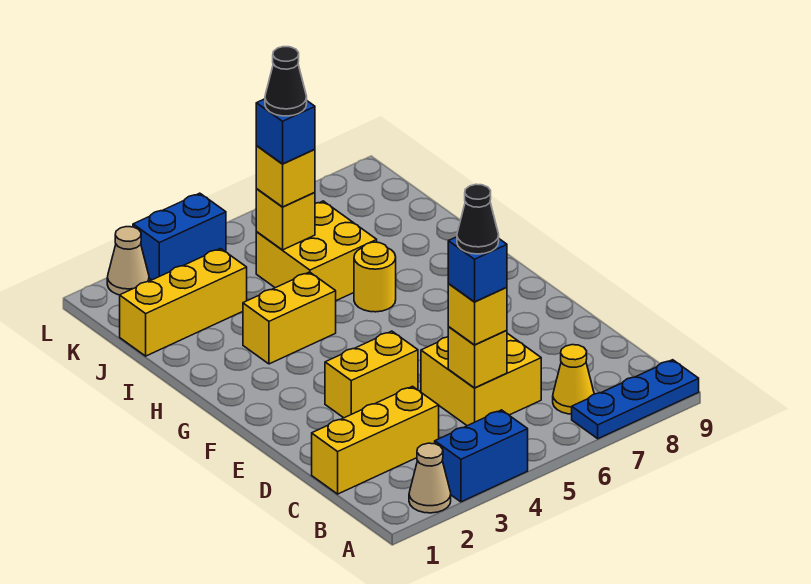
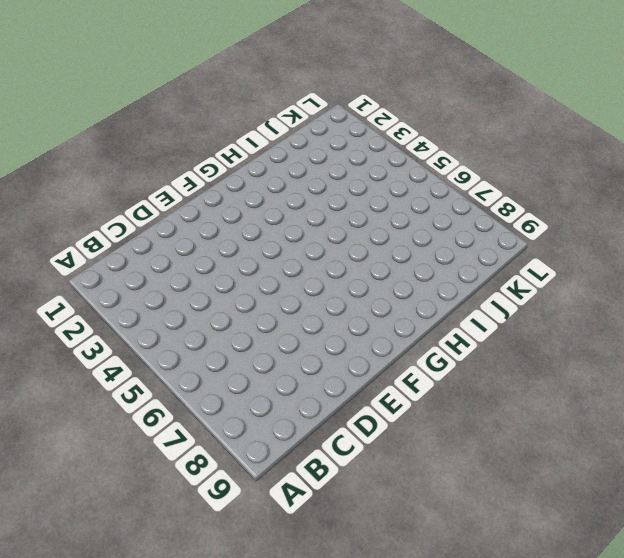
none -> tan cone A2 level 1
none -> blue brick A3:A4 level 1
none -> blue plate A7:A9 level 1

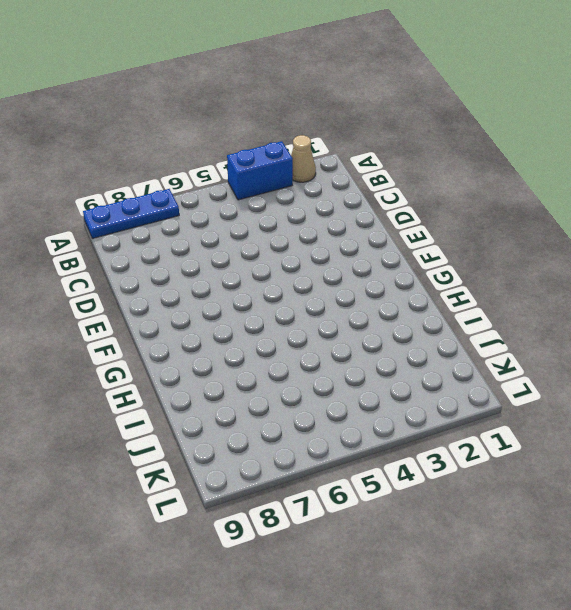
none -> yellow cone B7 level 1
none -> yellow brick C1:C3 level 1
none -> yellow brick C5:D6 level 1

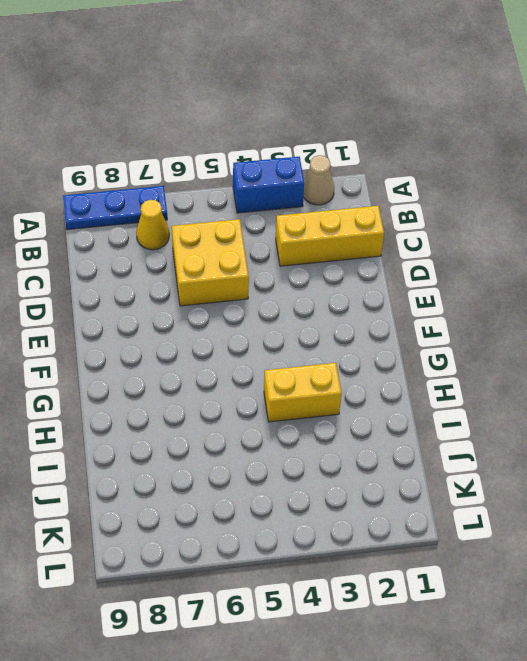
none -> yellow brick E3:E4 level 1
none -> yellow round brick H6 level 1
none -> yellow brick I5:J6 level 1

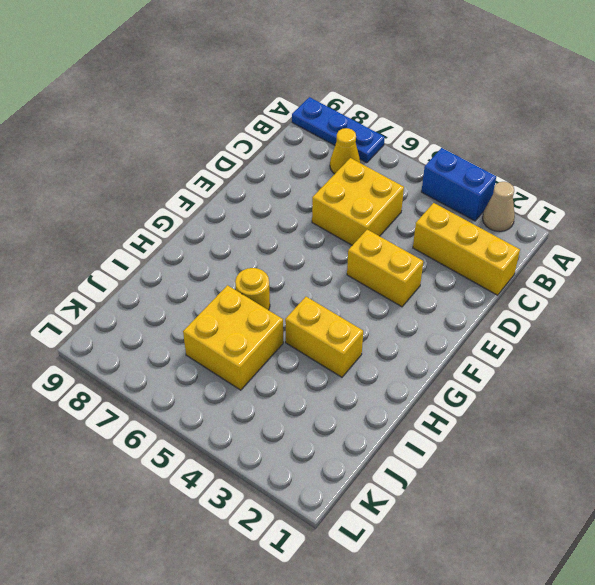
none -> yellow brick J1:J3 level 1
none -> tan cone L2 level 1
none -> blue brick L3:L4 level 1

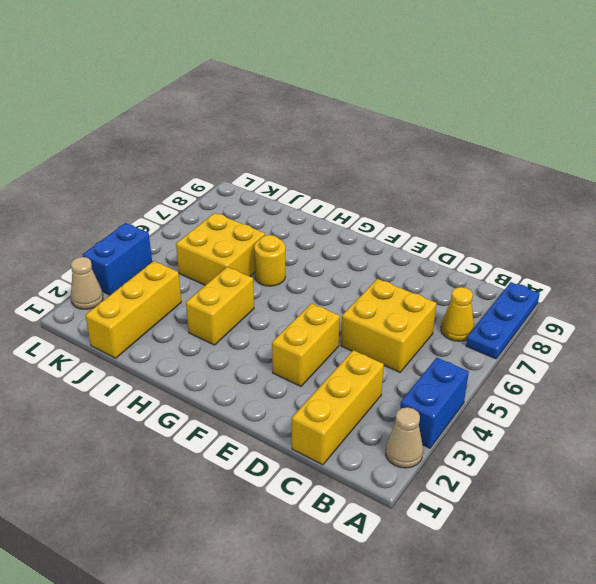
none -> yellow brick C5 level 2
none -> yellow brick J5 level 2
none -> yellow brick C5 level 3

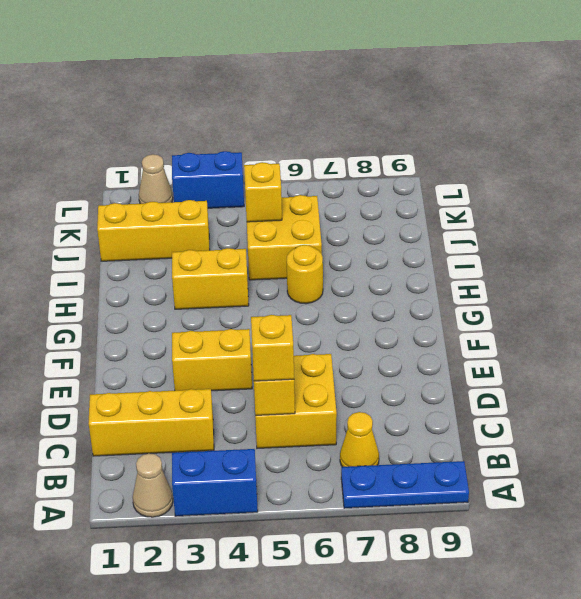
none -> yellow brick J5 level 3
none -> blue brick C5 level 4
none -> blue brick J5 level 4

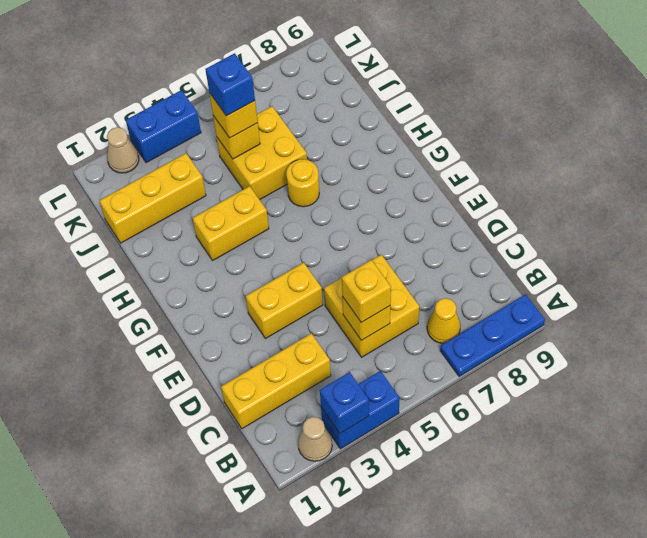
blue brick A3 level 2 -> blue brick C5 level 4
none -> black cone C5 level 5
none -> black cone J5 level 5

